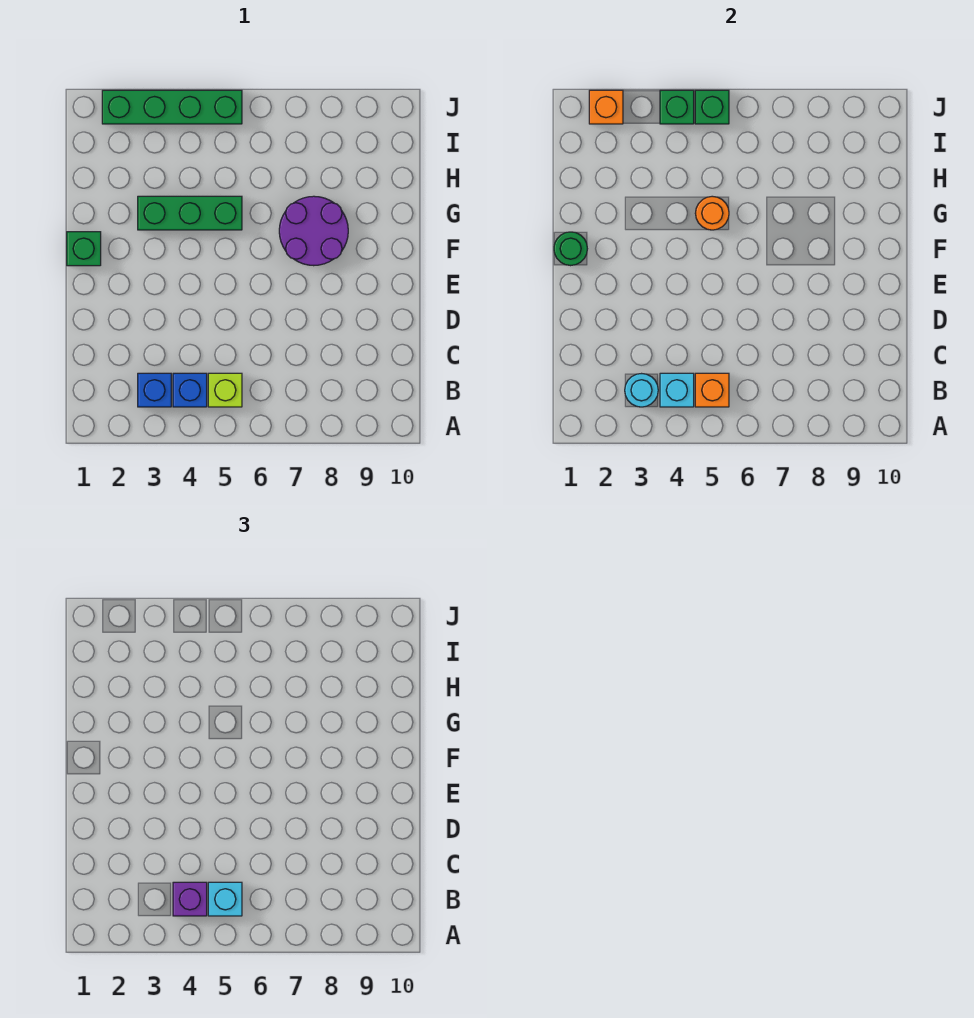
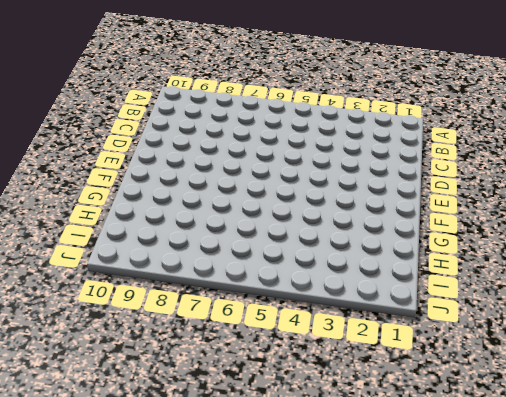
none -> blue brick B3 level 1
none -> blue brick B4 level 1
none -> lime brick B5 level 1

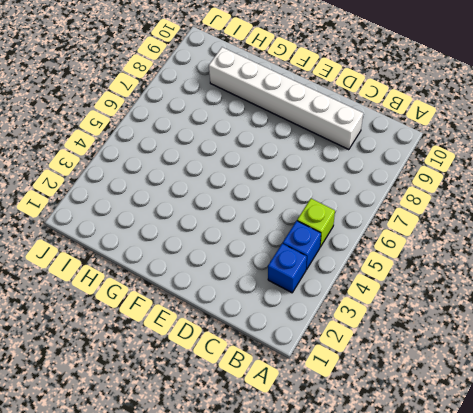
white brick C9:H9 level 1 -> none
none -> green brick F1 level 1
none -> purple round brick F7:G8 level 1
none -> green brick G3:G5 level 1

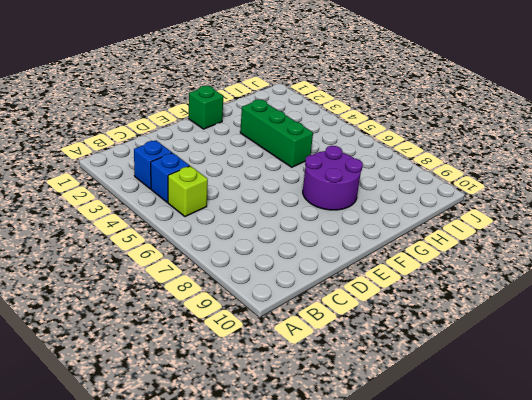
none -> green brick J2:J5 level 1
none -> cyan round brick B3 level 2
none -> cyan brick B4 level 2

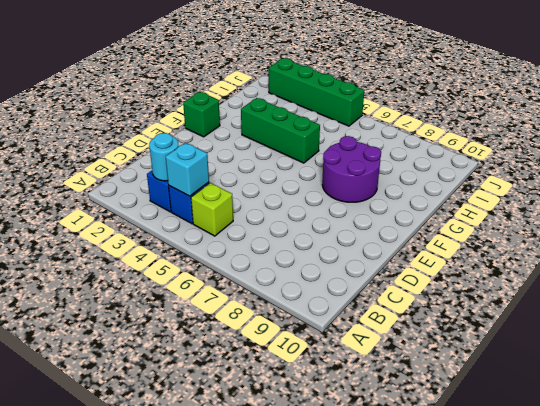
none -> orange brick B5 level 2
none -> green round brick F1 level 2
none -> orange round brick G5 level 2

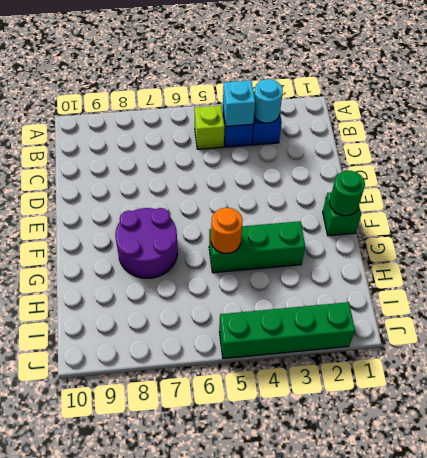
none -> orange brick B5 level 2
none -> orange brick J2 level 2
none -> green brick J4 level 2

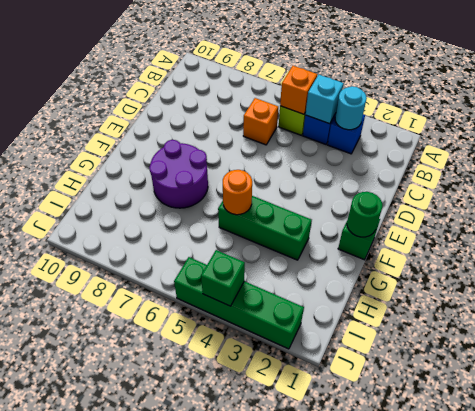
orange brick C6 level 1 -> orange brick J2 level 2
none -> green brick J5 level 2
none -> purple brick B4 level 3
none -> cyan brick B5 level 3

